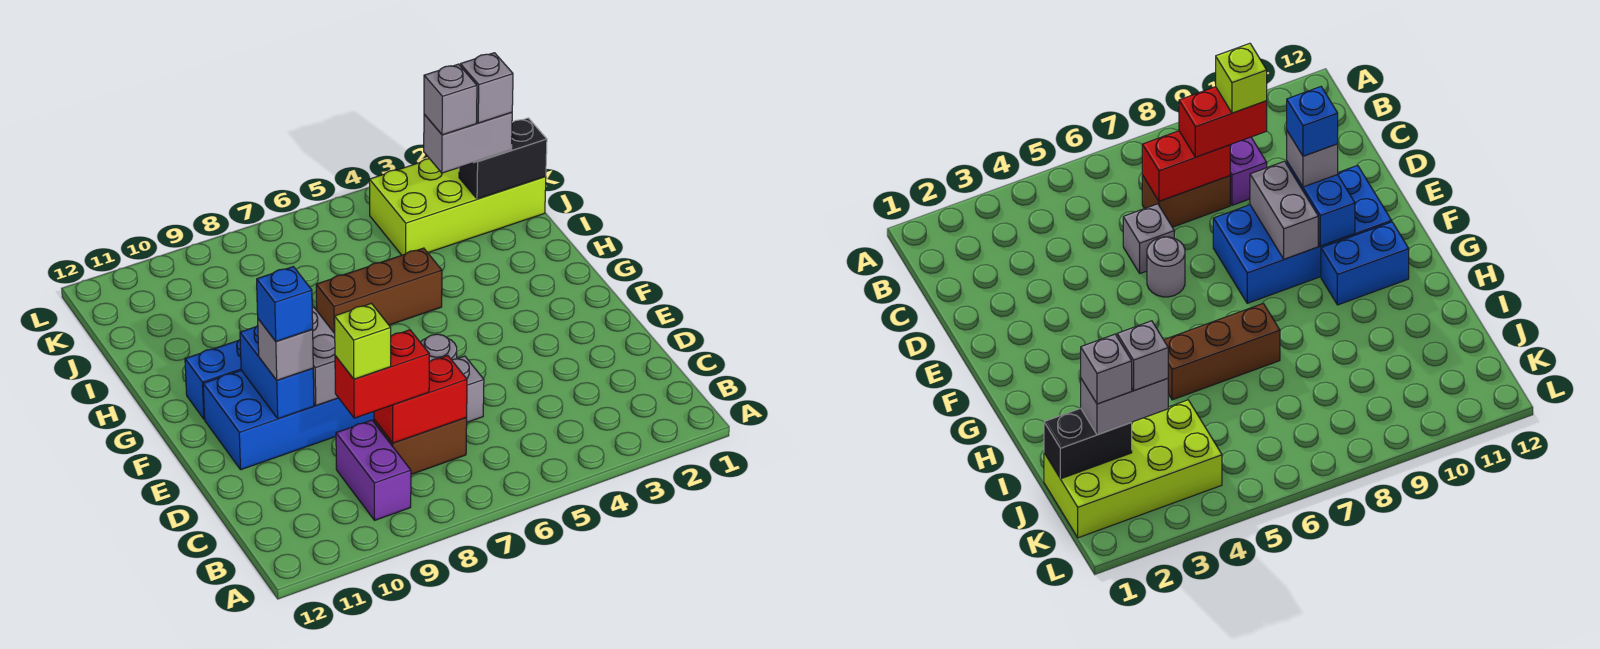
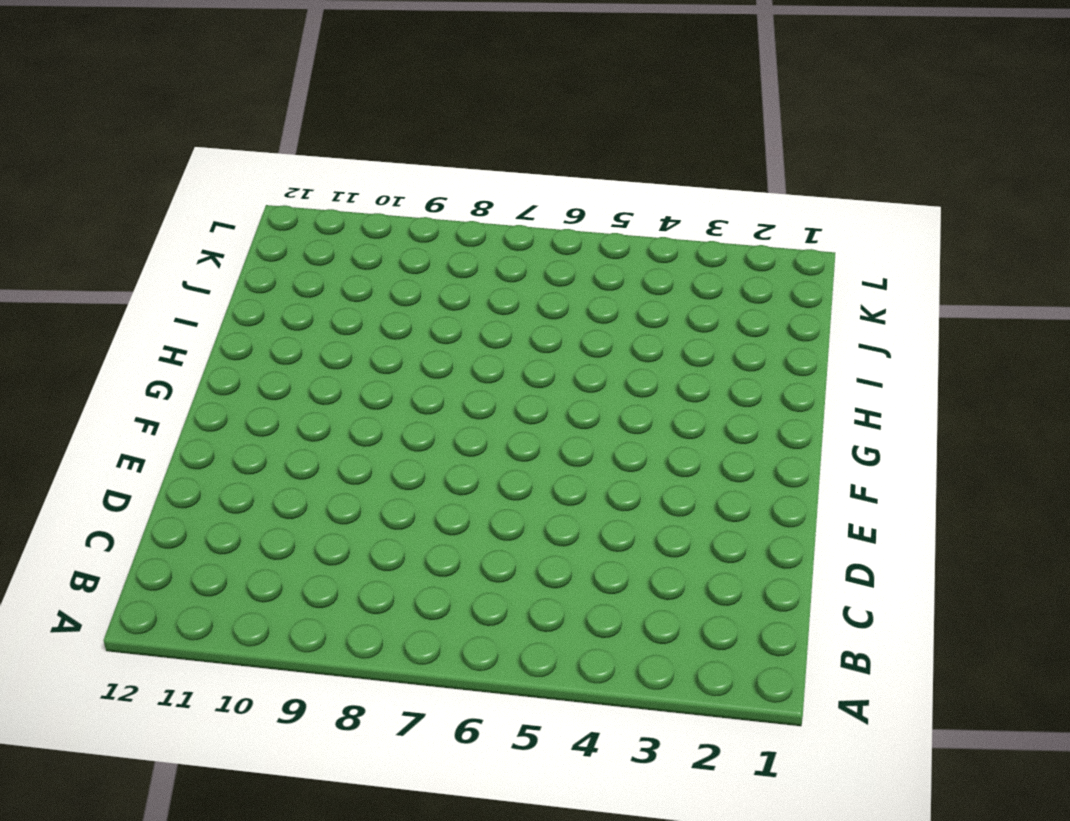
none -> purple brick B9:C9 level 1
none -> brown brick C7:C8 level 1
none -> grey brick D6 level 1

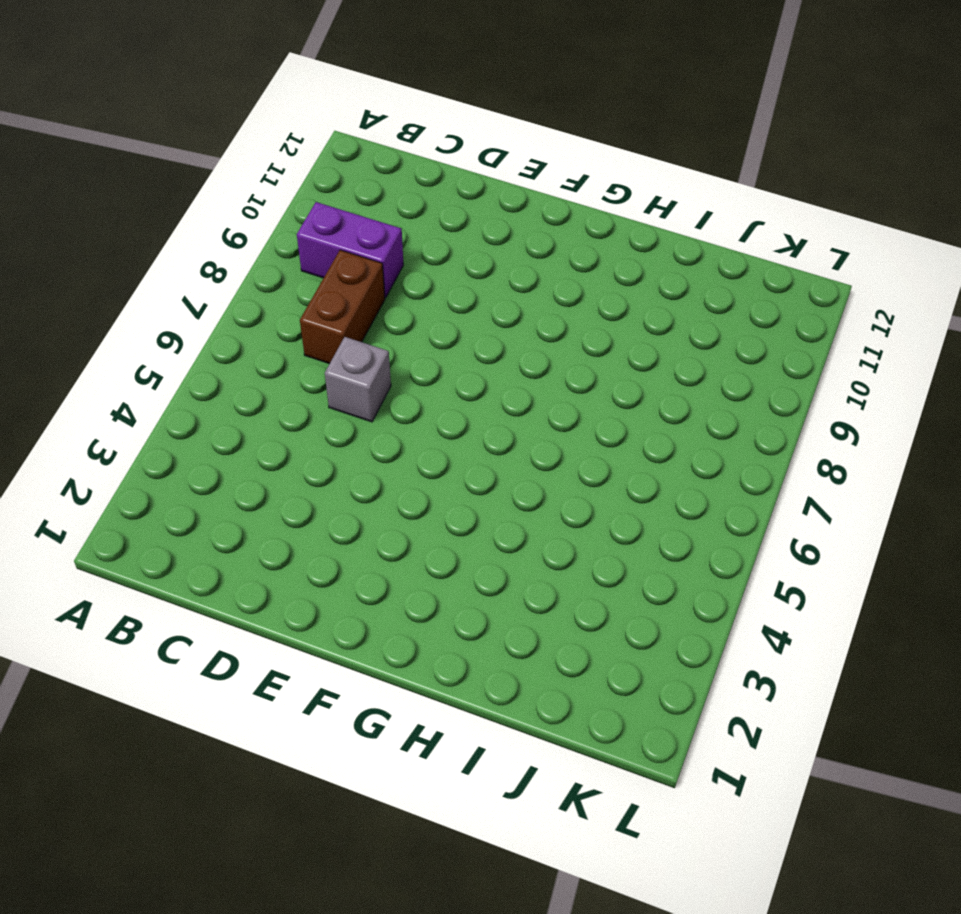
none -> grey round brick E6 level 1
none -> blue brick E8:F11 level 1
none -> blue brick G10:G11 level 1

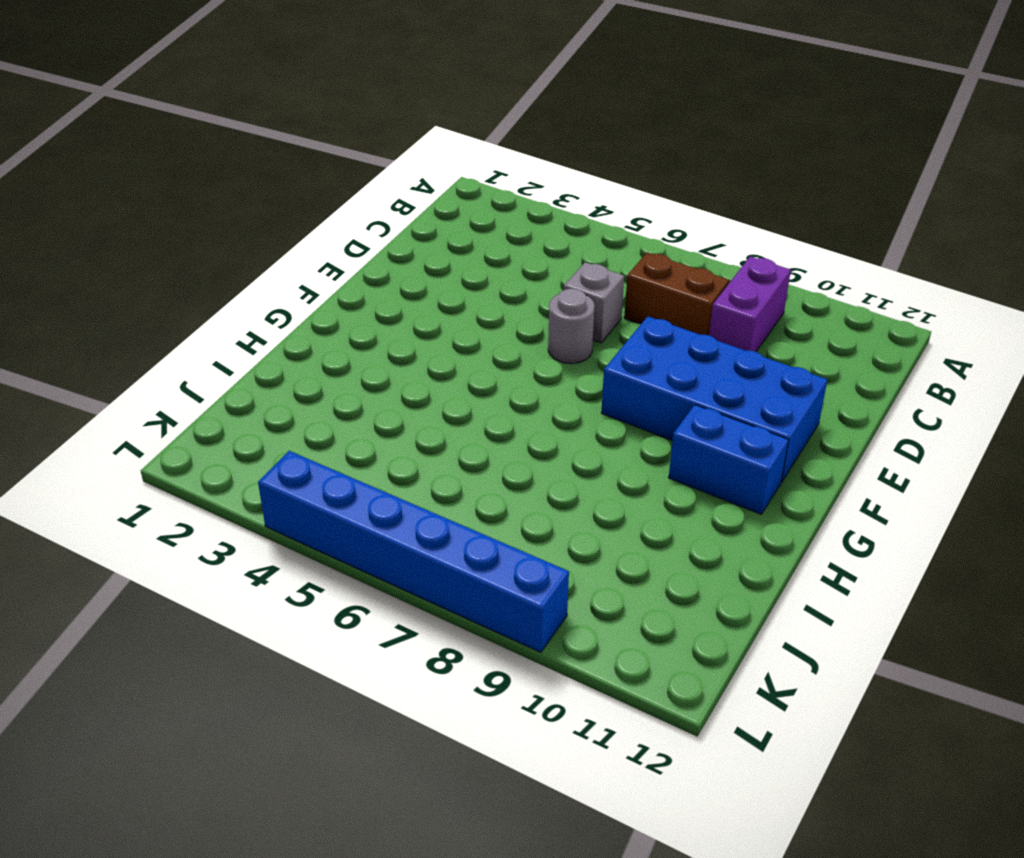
blue brick L4:L9 level 1 -> none
none -> brown brick H5:H7 level 1
none -> lime brick J1:K4 level 1
none -> red brick C7:C8 level 2

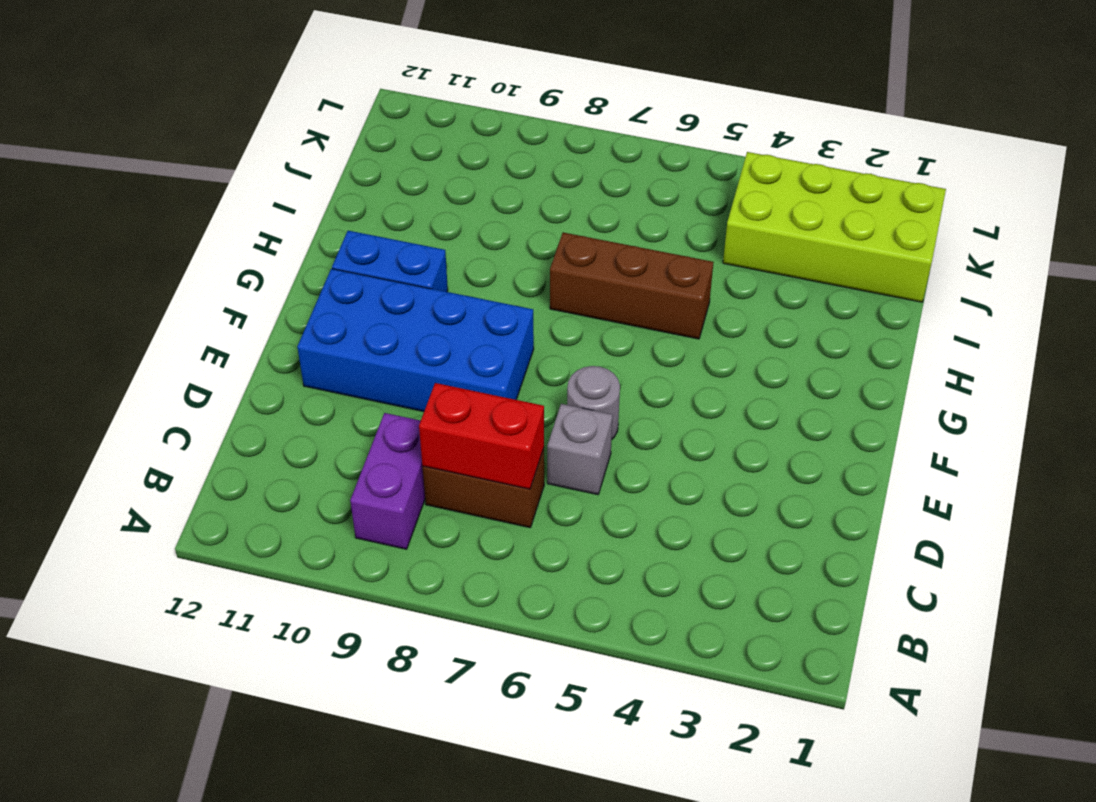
none -> grey brick E9:F9 level 2
none -> blue brick E10:F10 level 2
none -> black brick J1:J2 level 2

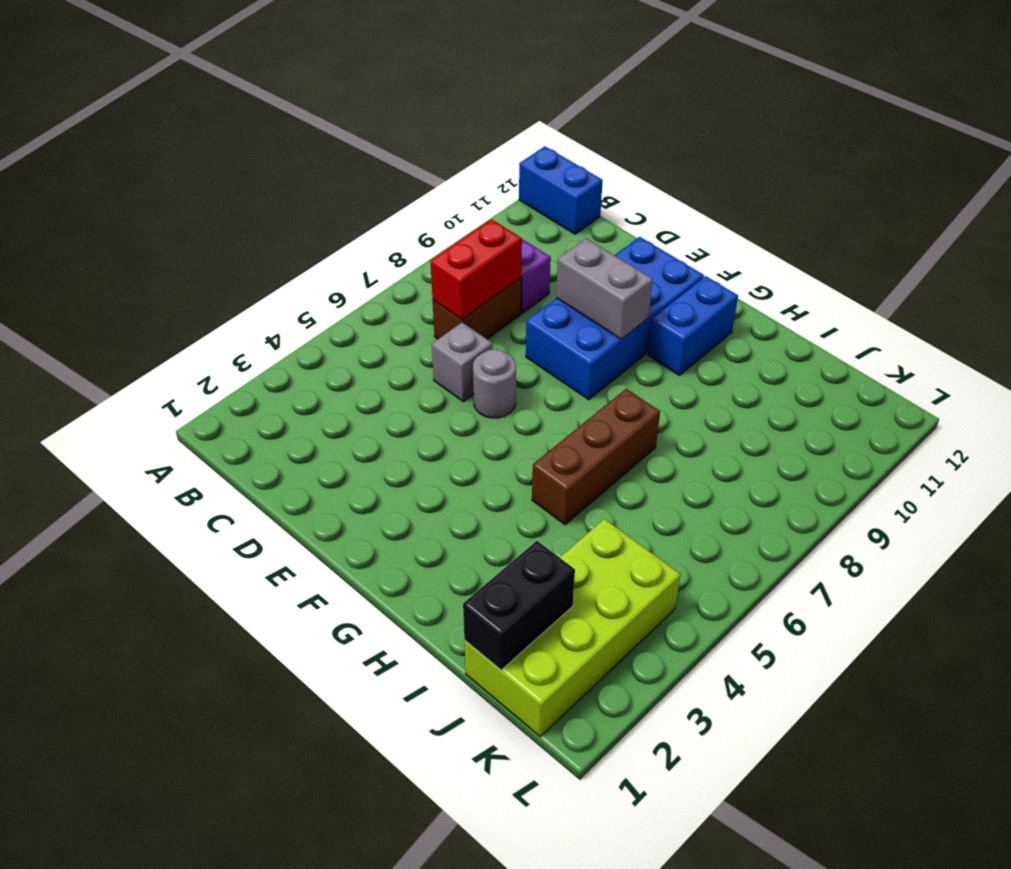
blue brick A12:B12 level 1 -> blue brick E10:F10 level 2
none -> red brick C8:C9 level 3
none -> grey brick E10 level 3
none -> grey brick J2:J3 level 3

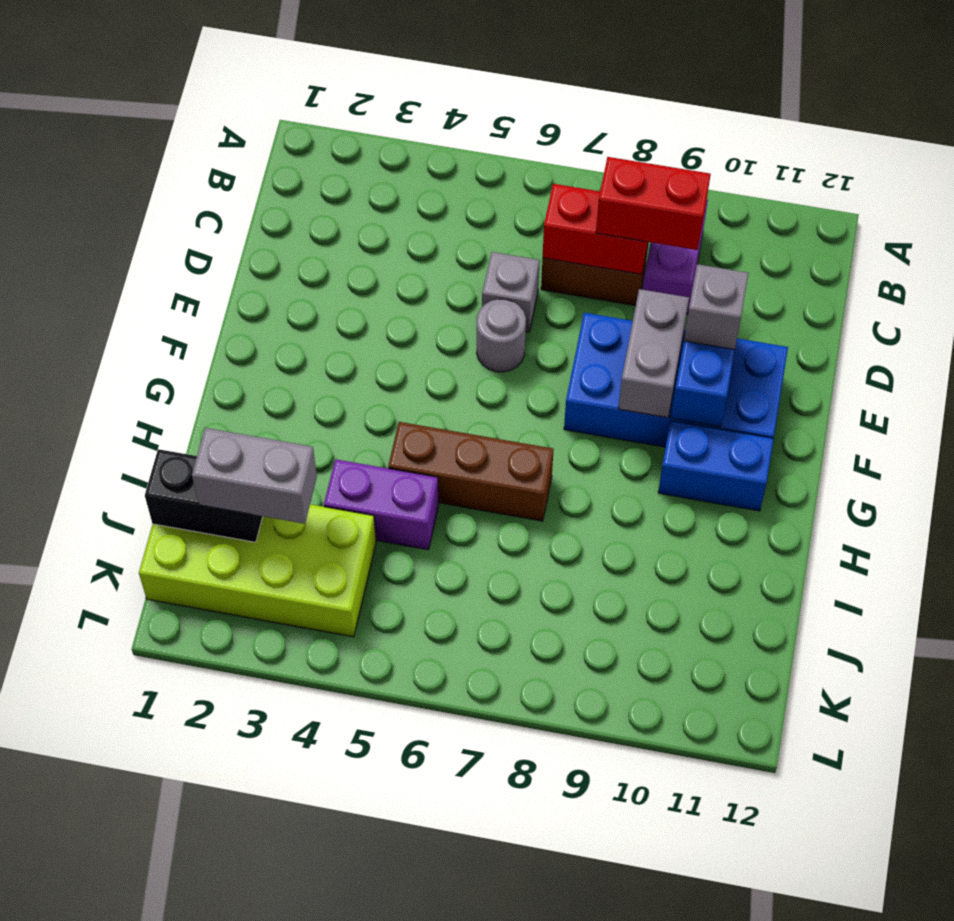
purple brick I4:I5 level 1 -> none
none -> lime brick C9 level 4
none -> blue brick E10 level 4
none -> grey brick J2 level 4

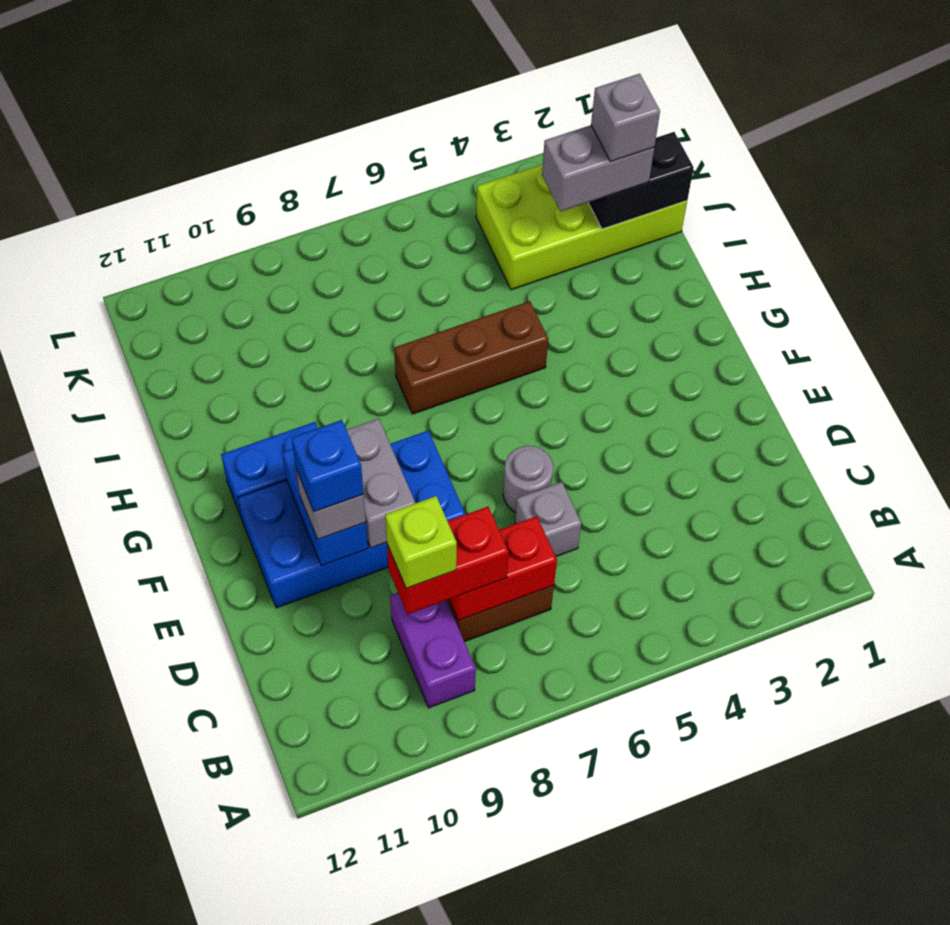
none -> grey brick J3 level 4

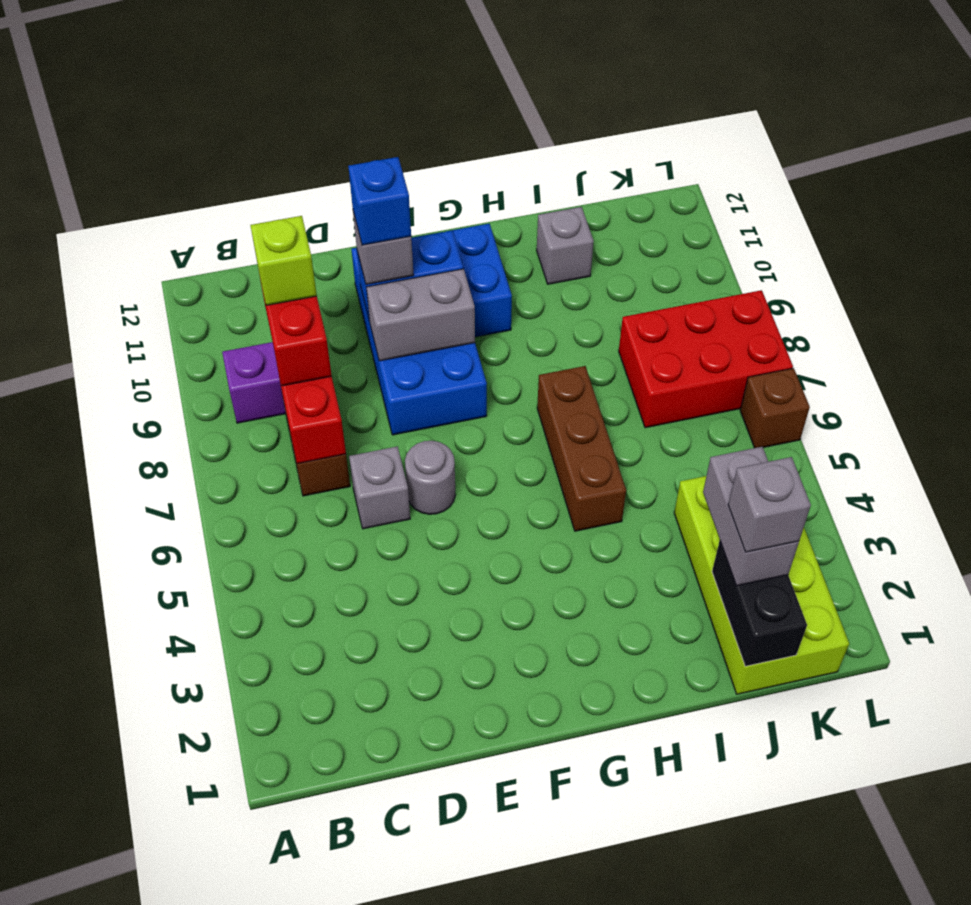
grey brick I11 level 1 -> grey brick J3 level 4
red brick J7:L8 level 1 -> none
brown brick L6 level 1 -> none

